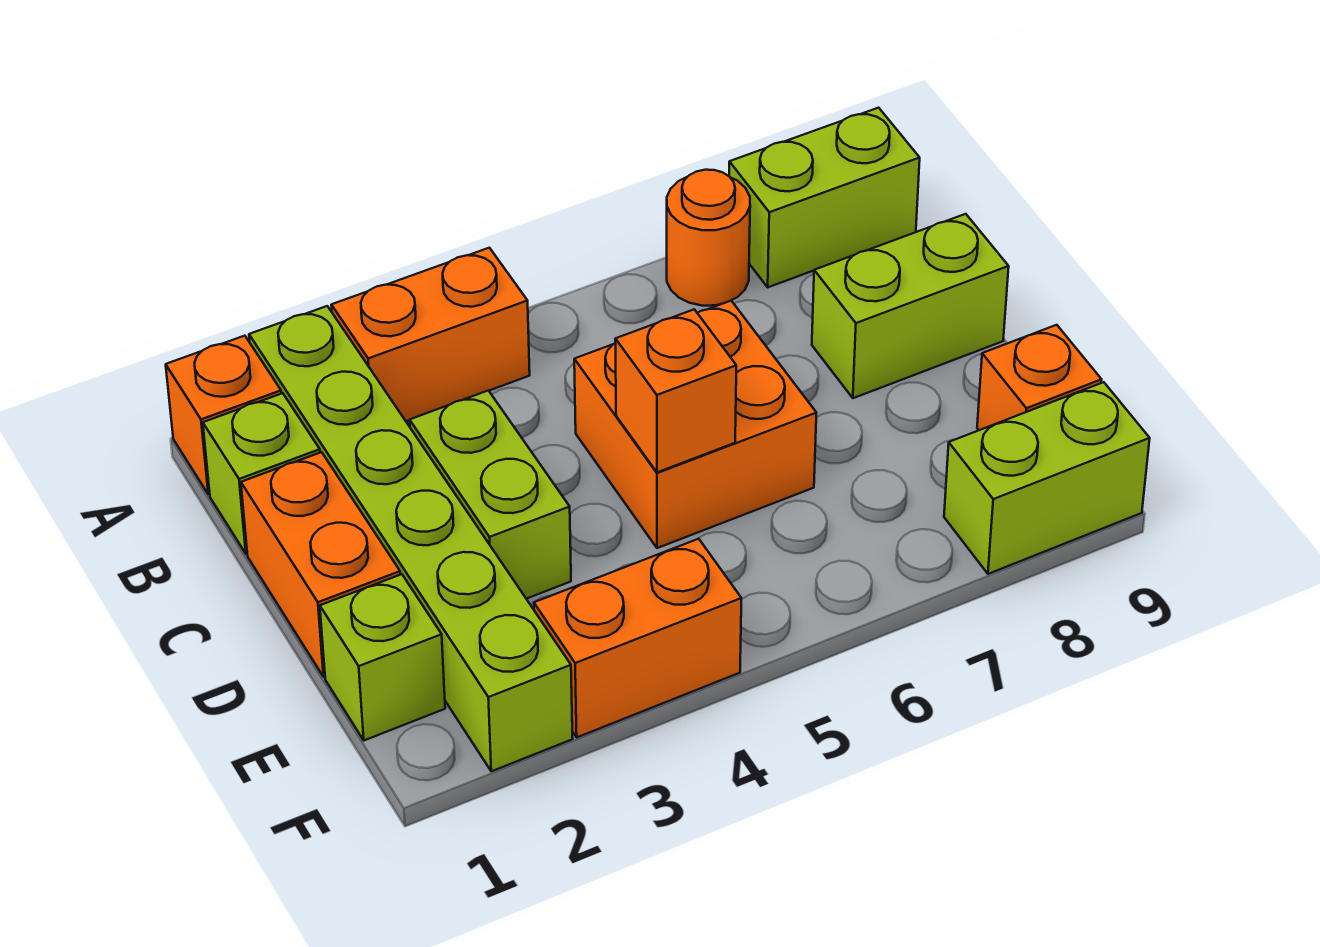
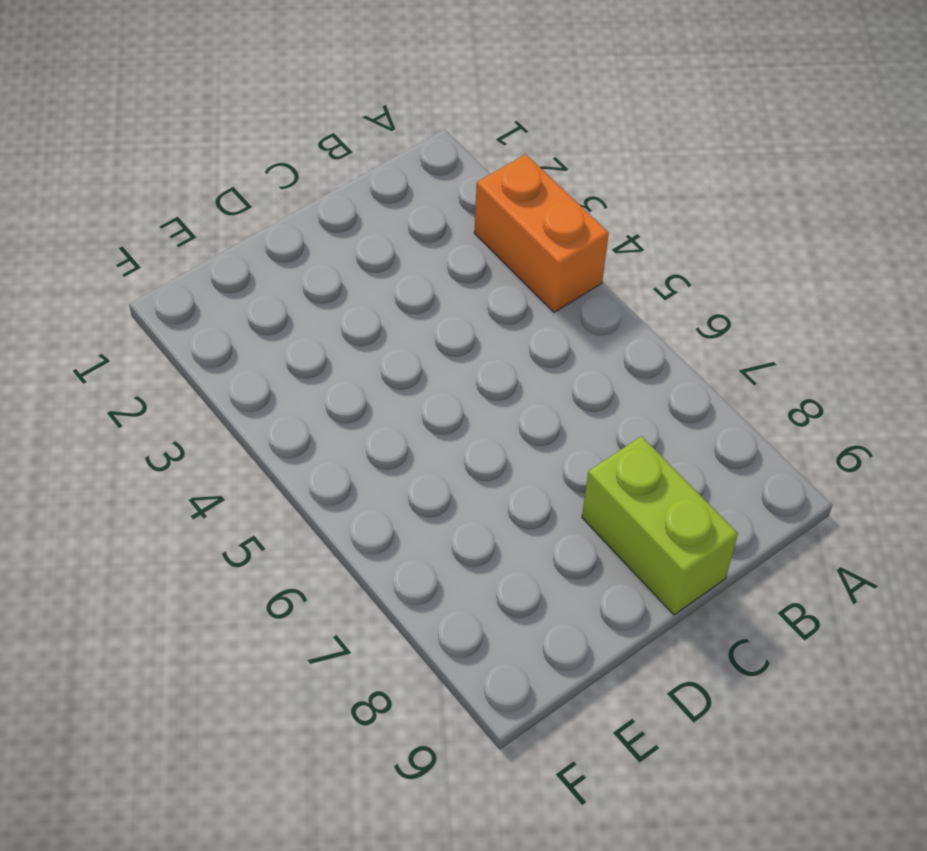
none -> orange brick A1 level 1
none -> lime brick A2:F2 level 1
none -> orange round brick A7 level 1

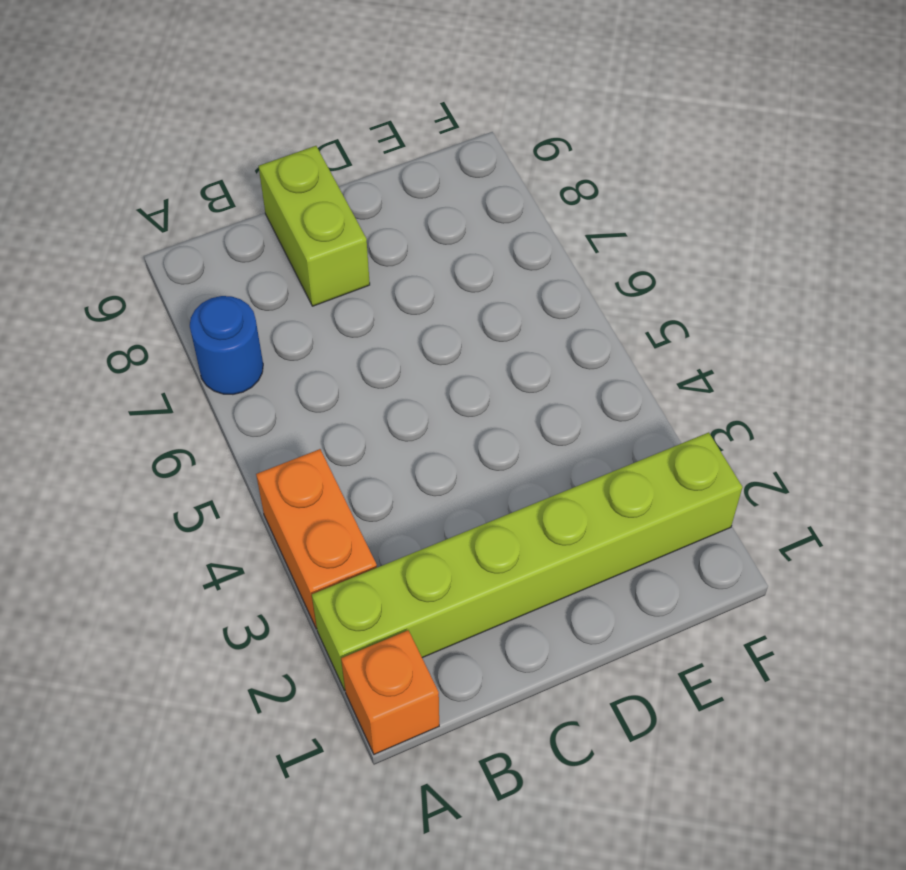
blue round brick A7 level 1 -> orange round brick A7 level 1
none -> lime brick A8:A9 level 1
none -> lime brick B1 level 1
none -> orange brick C1:D1 level 1

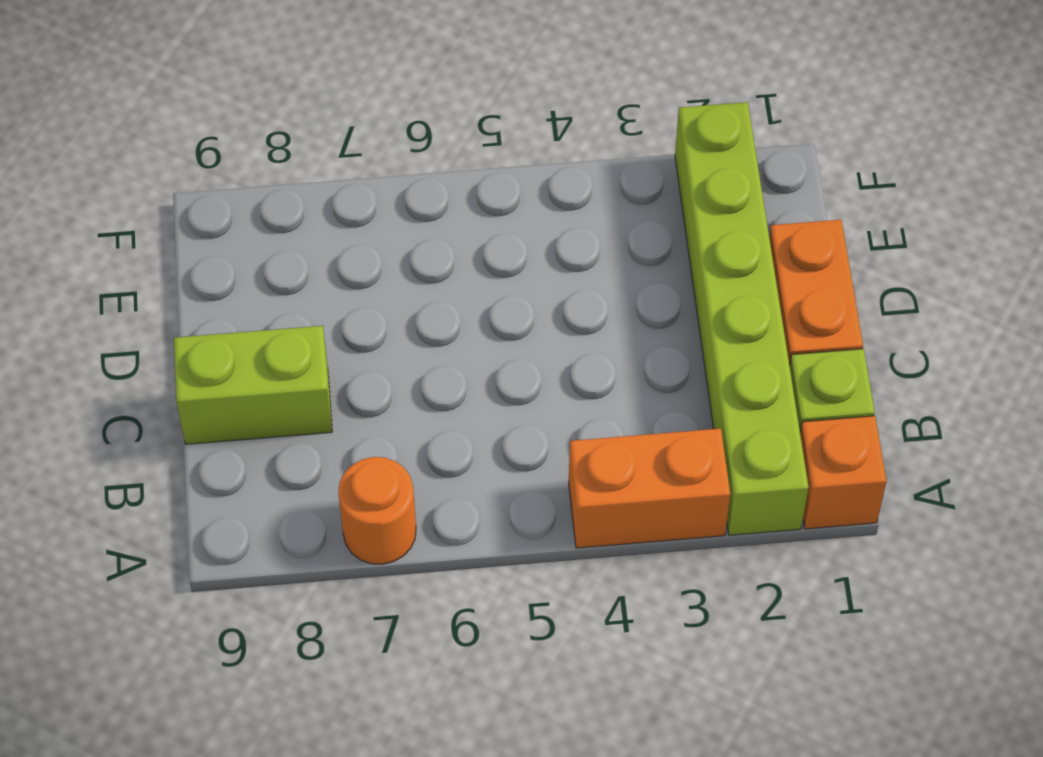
none -> lime brick A8:A9 level 1
none -> lime brick C3:D3 level 1
none -> orange brick C5:D6 level 1

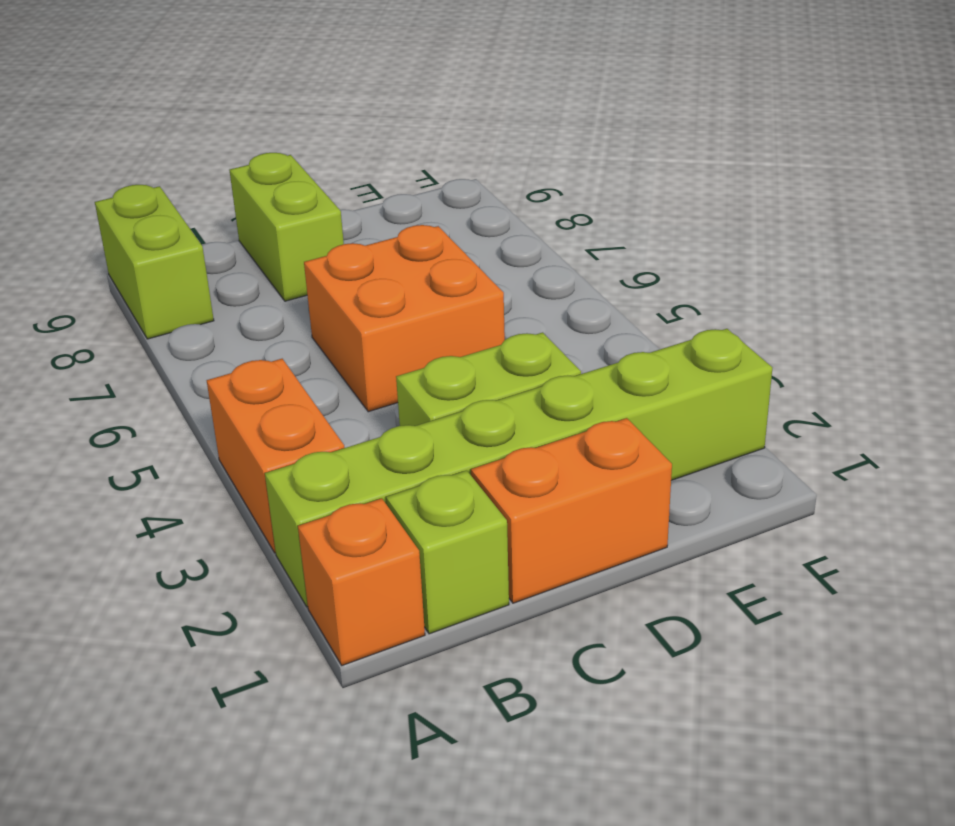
none -> orange round brick A7 level 1
none -> lime brick E1 level 1
none -> orange brick E9 level 1

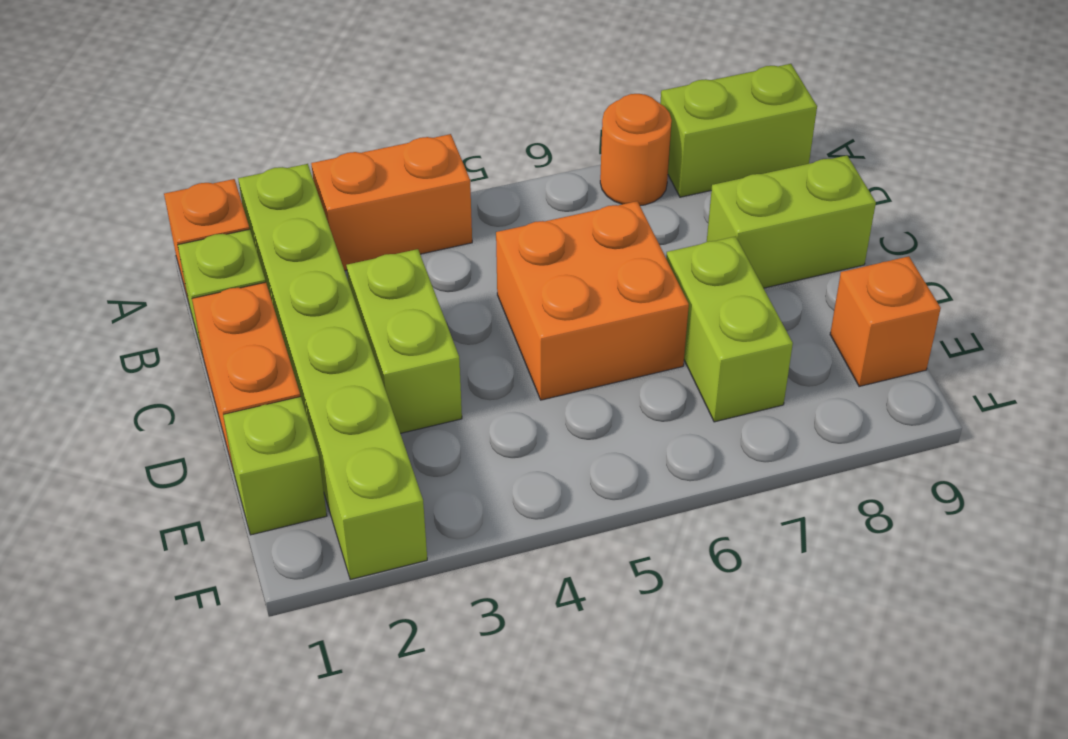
lime brick D7:E7 level 1 -> lime brick F8:F9 level 1
none -> orange brick F3:F4 level 1
none -> orange brick D5 level 2

